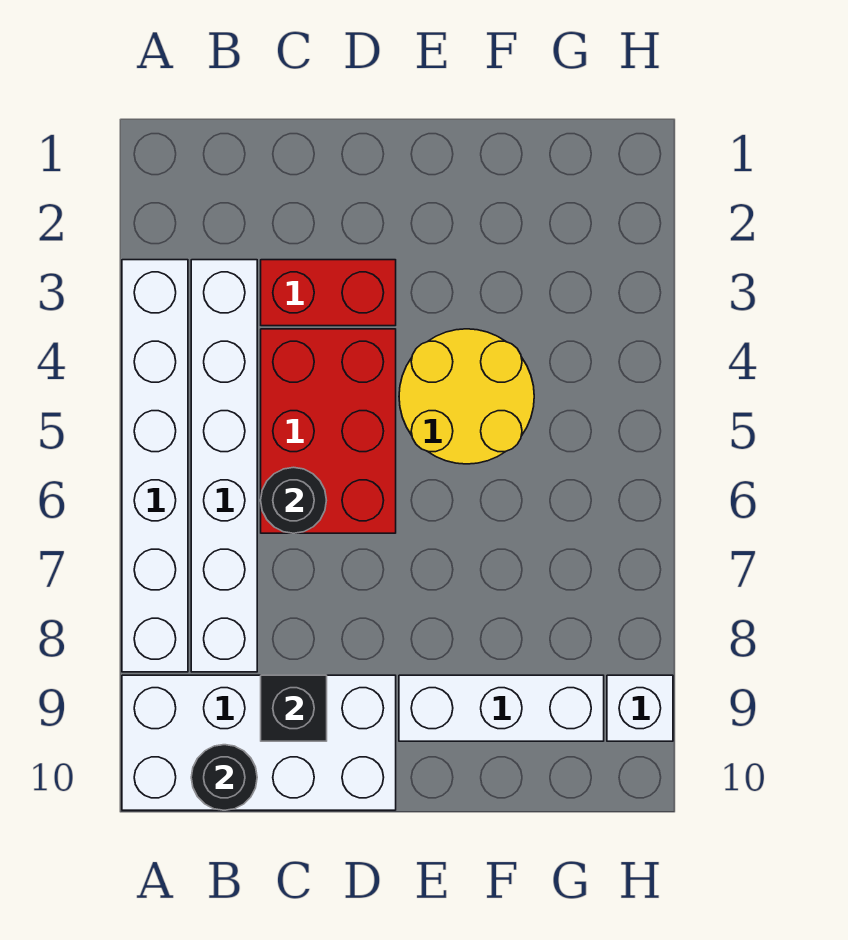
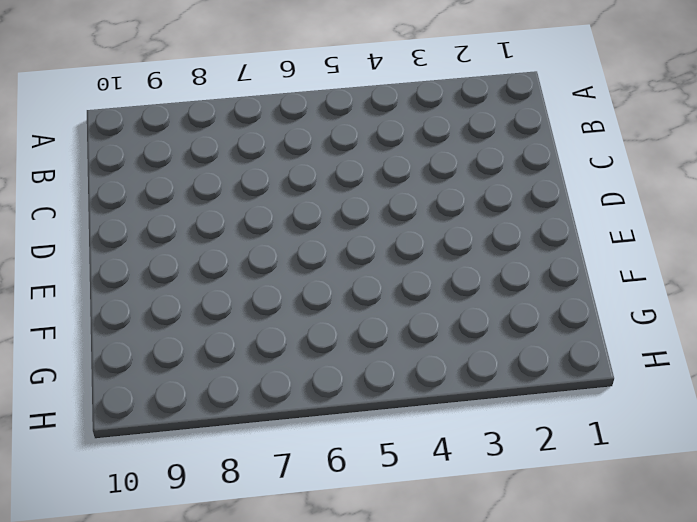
none -> white brick A3:A8 level 1
none -> white brick A9:D10 level 1

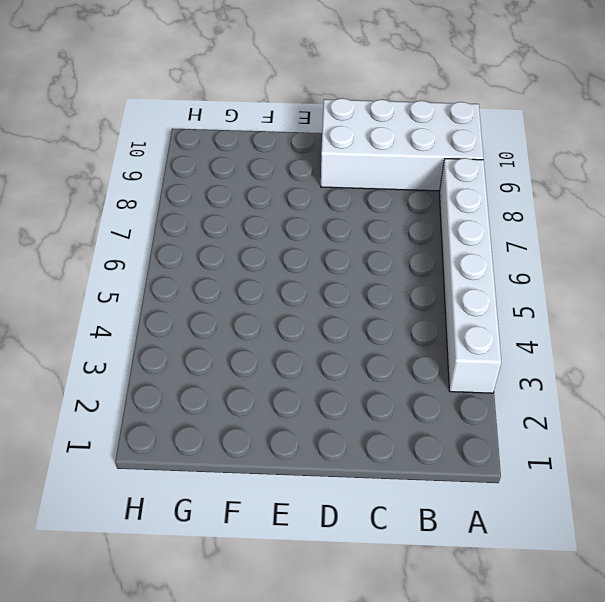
none -> white brick B3:B8 level 1
none -> red brick C3:D3 level 1

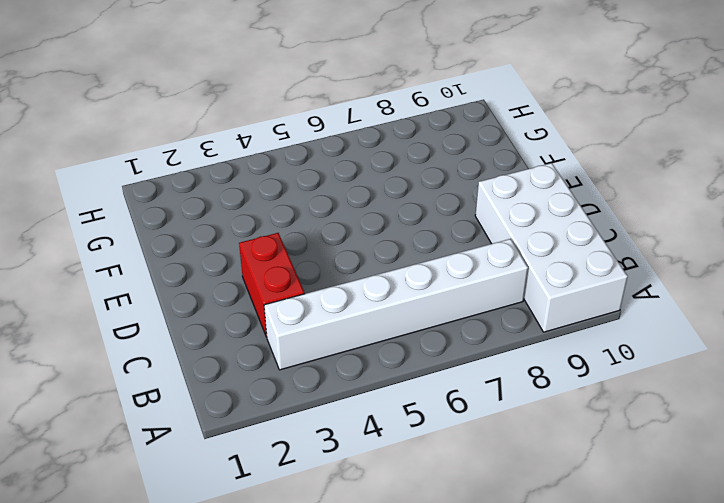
none -> white brick A3:A8 level 1
none -> red brick C4:D6 level 1

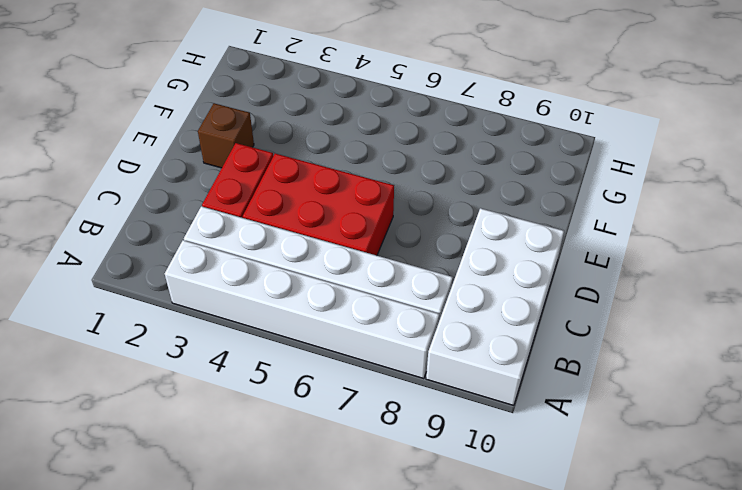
brown brick E2 level 1 -> none
none -> yellow round brick E4:F5 level 1
none -> white brick E9:G9 level 1

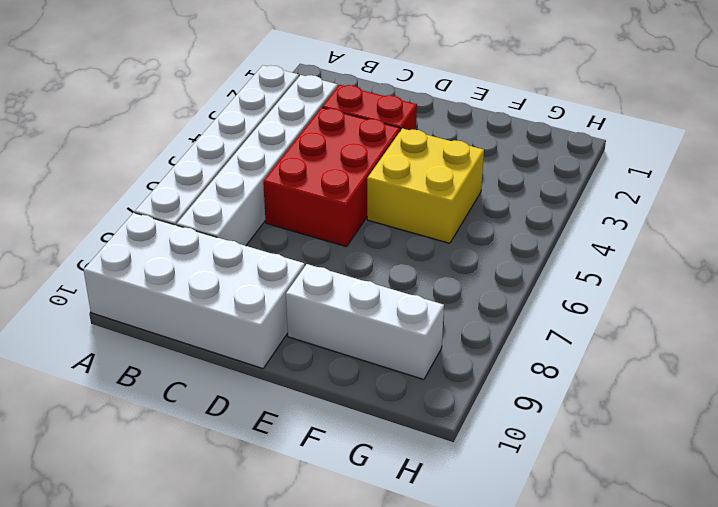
yellow brick E4:F5 level 1 -> yellow round brick E4:F5 level 1
none -> white brick H9 level 1
none -> black round brick B10 level 2

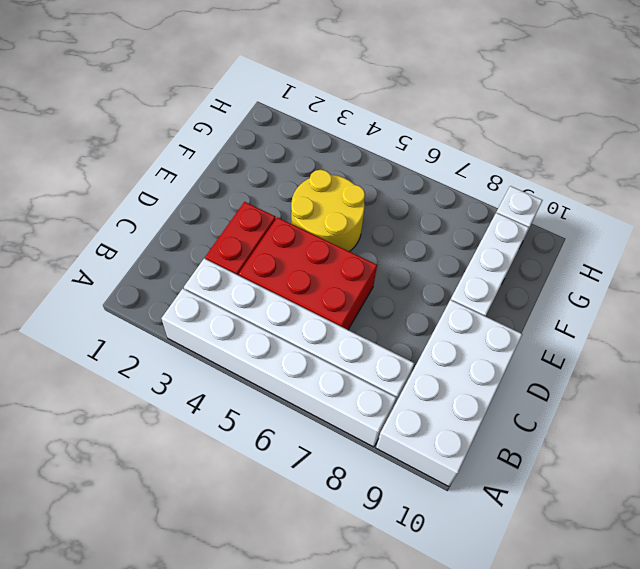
none -> black round brick B10 level 2
none -> black round brick C6 level 2

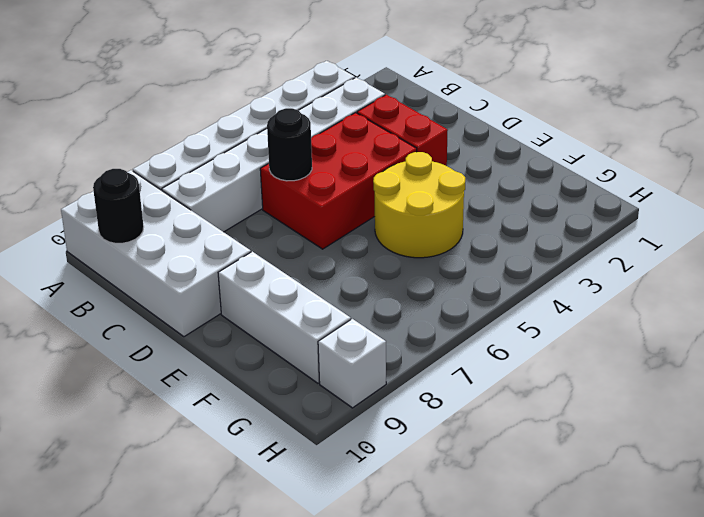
none -> black brick C9 level 2

